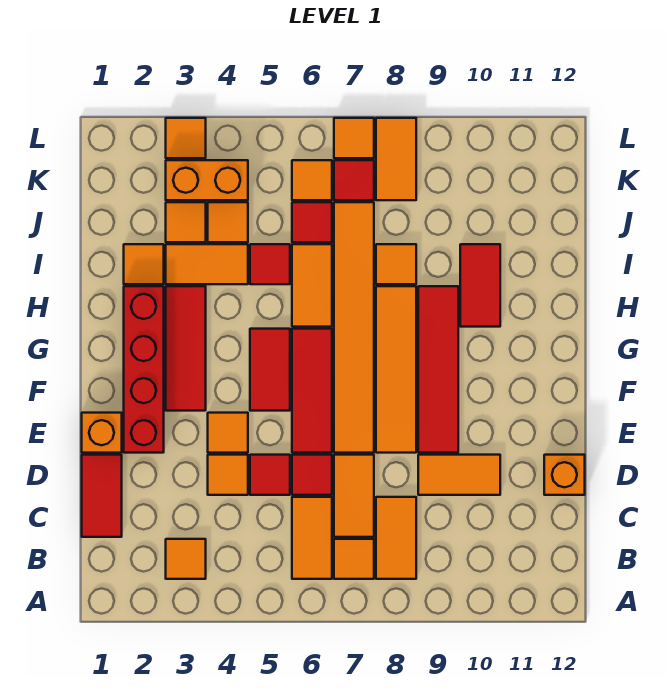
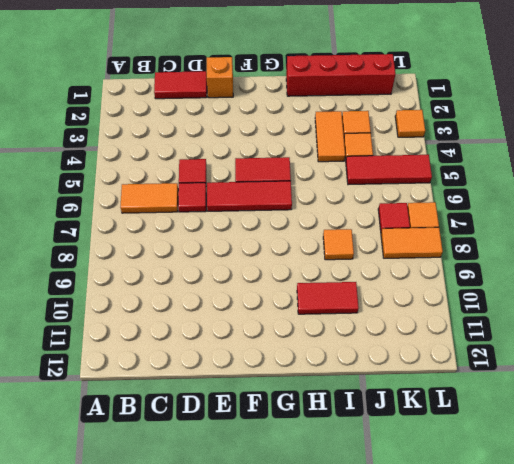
red brick H1:K1 level 1 -> red brick E2:H2 level 1
red tile J5:L5 level 1 -> red tile F3:H3 level 1
none -> orange tile B3 level 1
none -> orange tile B7 level 1
none -> orange tile B8:C8 level 1
none -> orange tile C7:D7 level 1

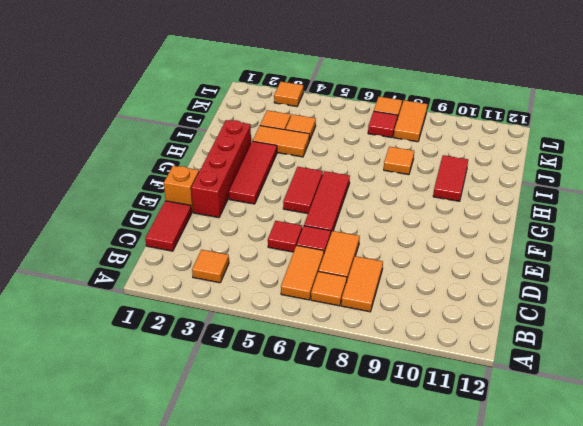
none -> orange tile D4 level 1
none -> orange tile D9:D10 level 1
none -> orange brick D12 level 1
none -> orange tile E4 level 1

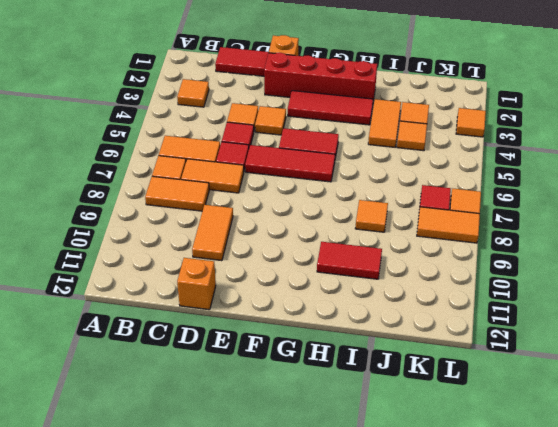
none -> orange tile E7:J7 level 1
none -> orange tile E8:H8 level 1
none -> red tile E9:H9 level 1
none -> orange tile H6:I6 level 1

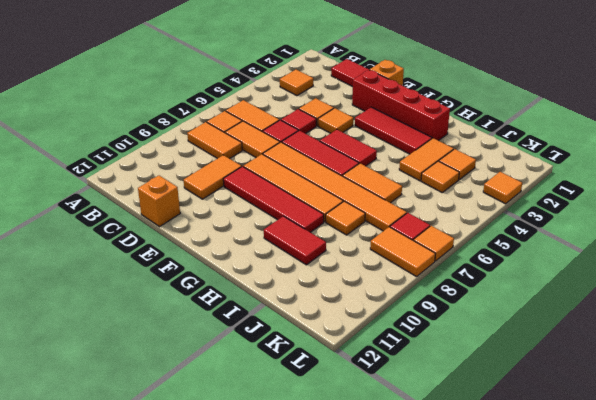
none -> orange tile I2 level 1
none -> red tile I5 level 1
none -> red tile J6 level 1
none -> orange brick K3:K4 level 1

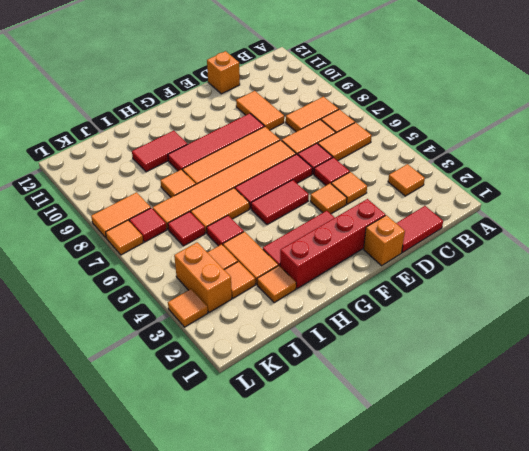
none -> orange tile K6 level 1

